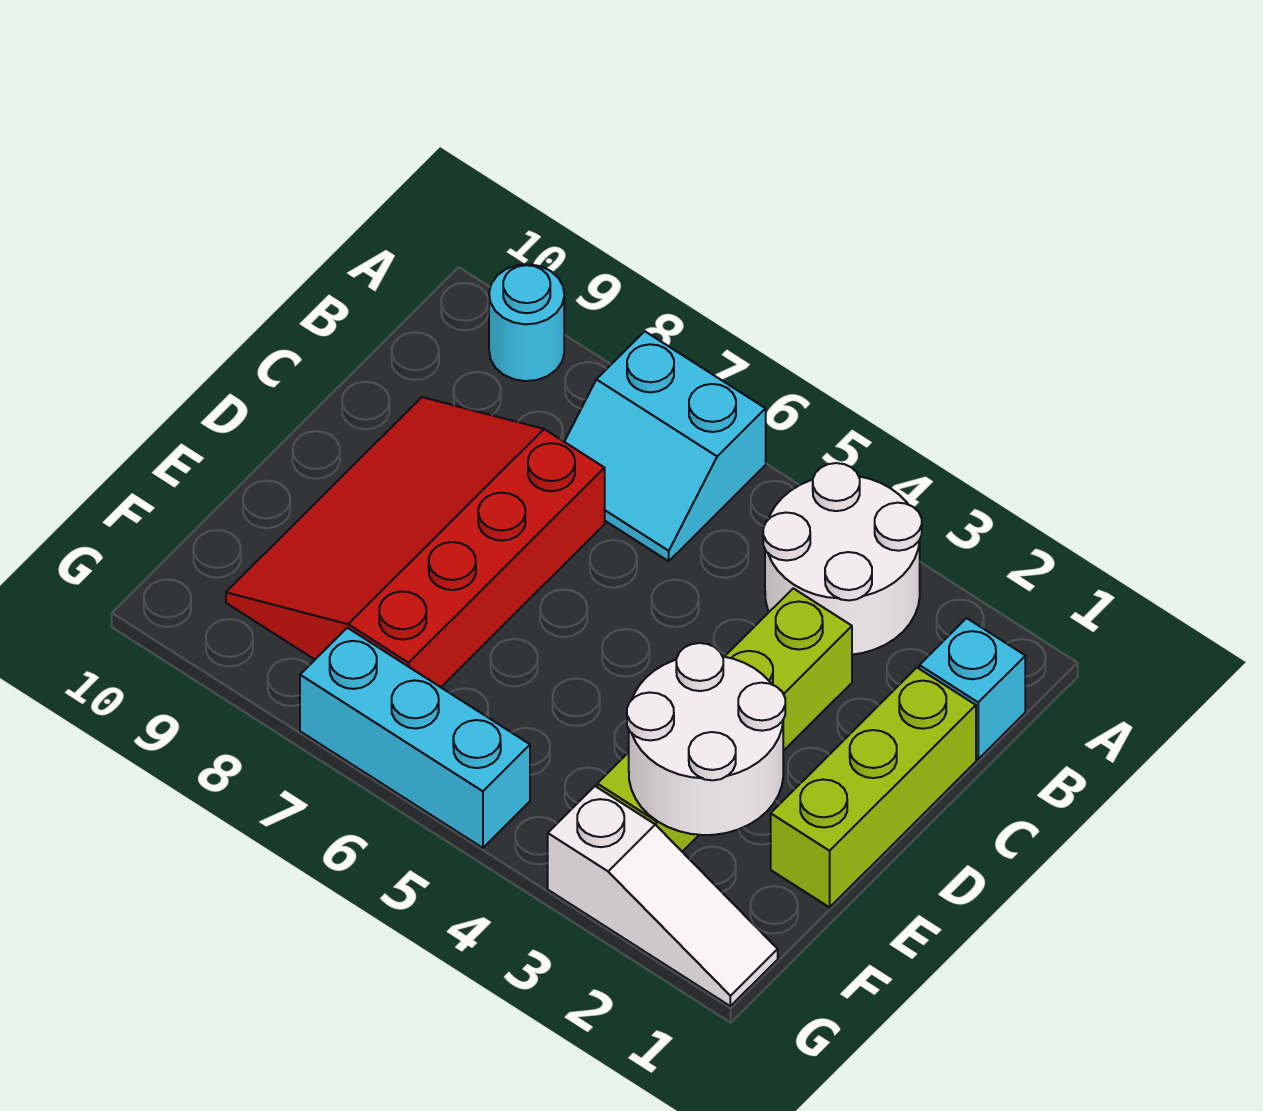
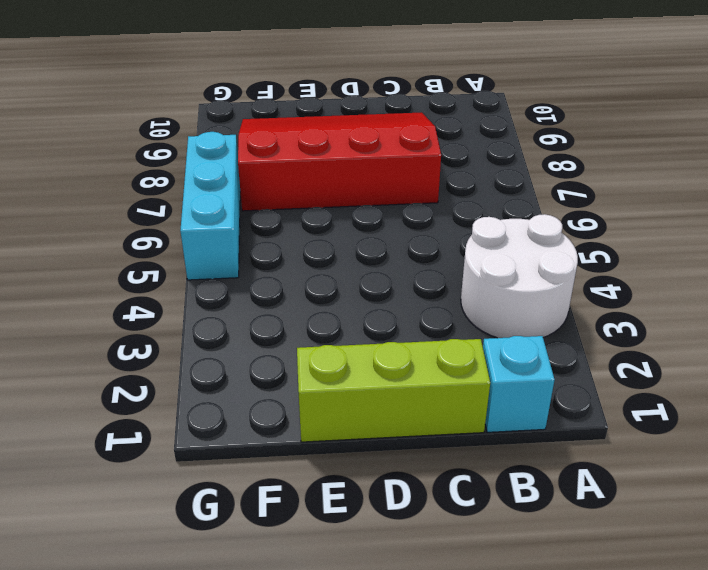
none -> cyan slope A6:B7 level 1 top A
none -> cyan round brick A9 level 1

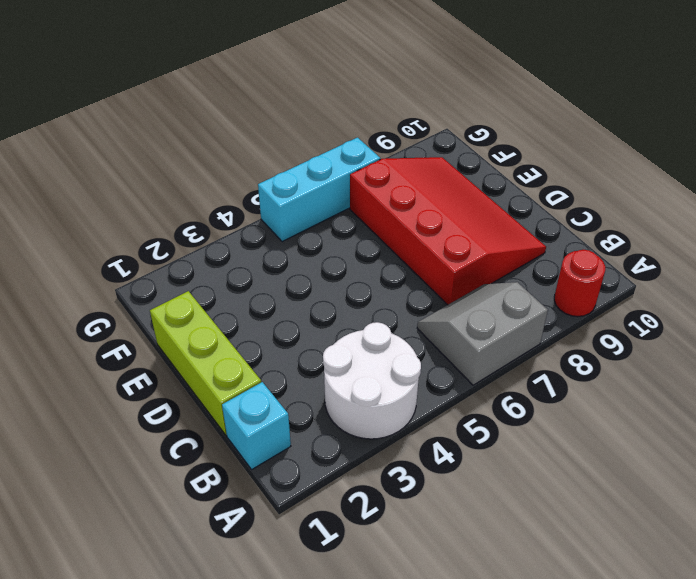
grey slope A6:B7 level 1 top A -> cyan slope A6:B7 level 1 top A
red round brick A9 level 1 -> cyan round brick A9 level 1
none -> lime brick C3:F3 level 1
none -> white slope G1:G3 level 1 top 3

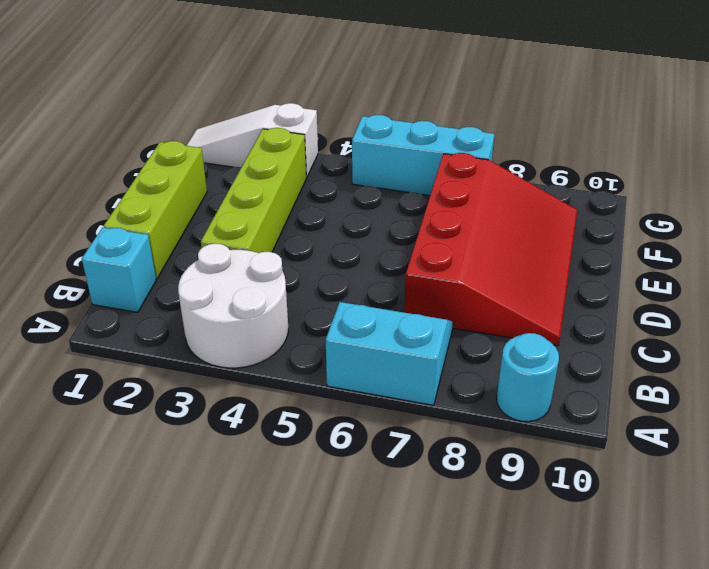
none -> white round brick E2:F3 level 2

